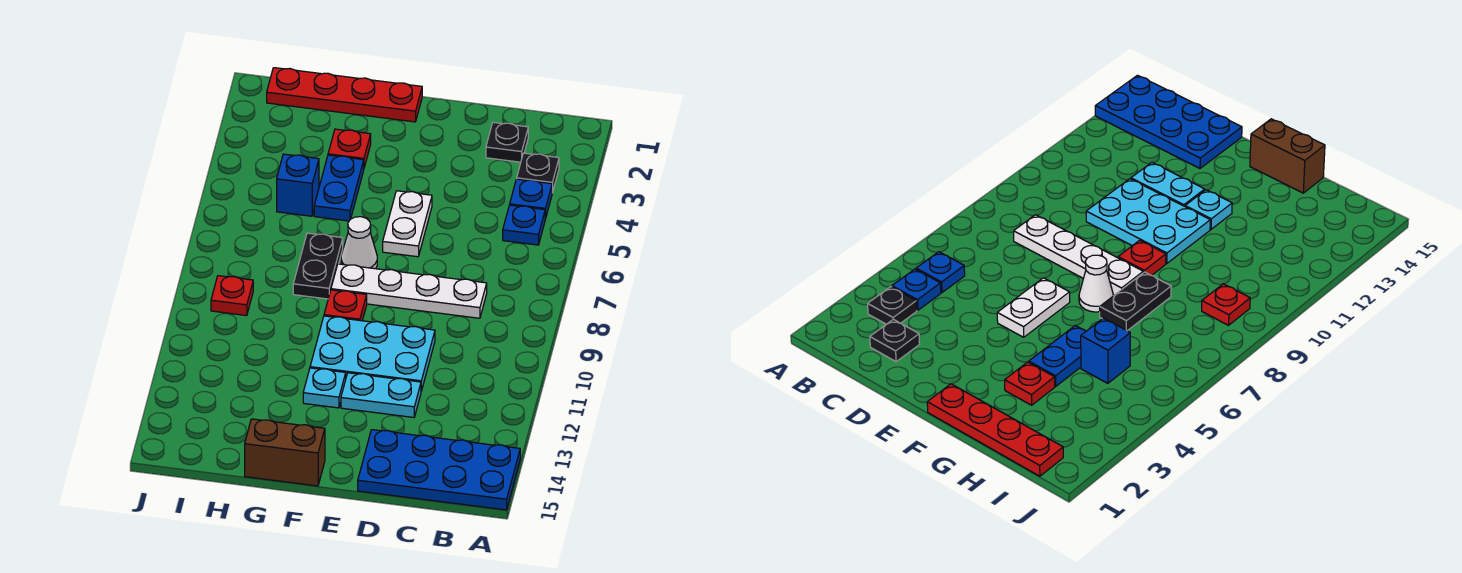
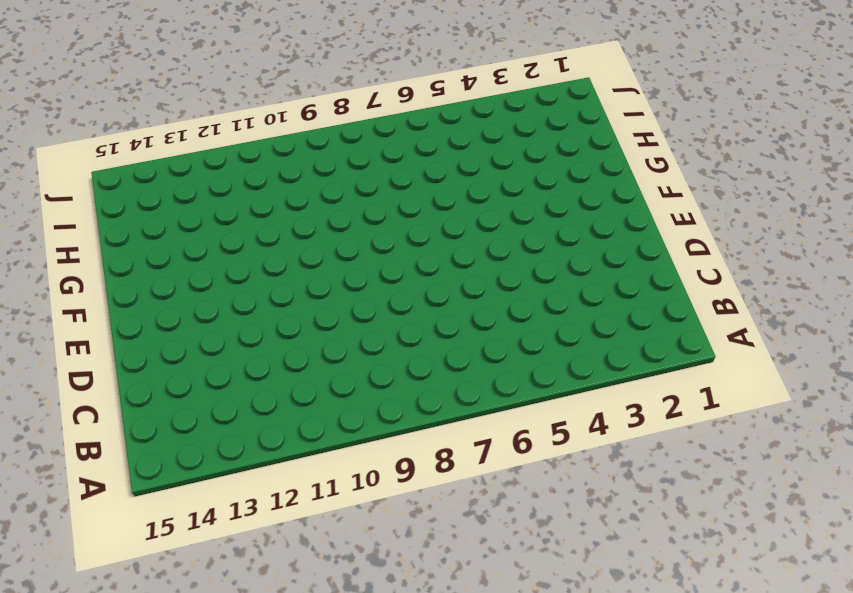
none -> blue plate A14:D15 level 1
none -> black plate B3 level 1
none -> blue plate B4 level 1

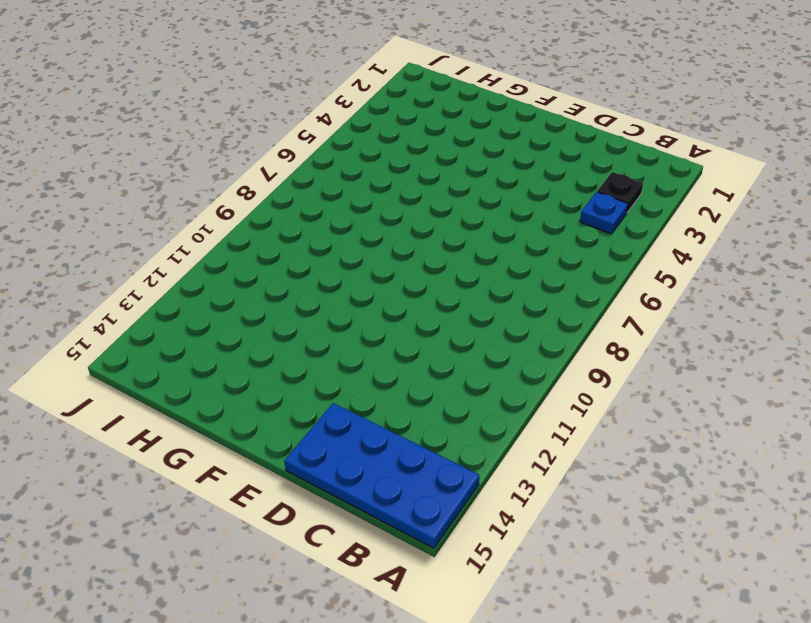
none -> blue plate B5 level 1
none -> black plate C2 level 1
none -> white plate C8:F8 level 1

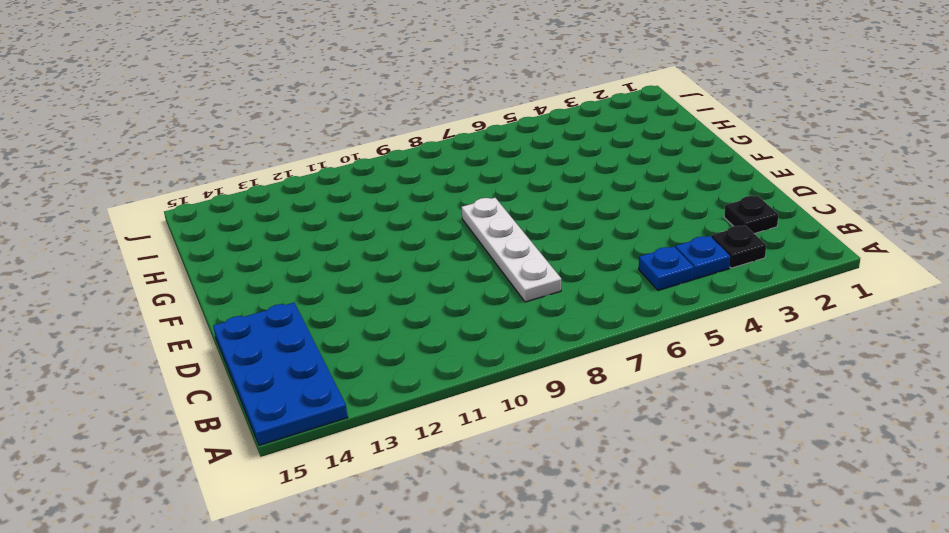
none -> cyan plate D10:F11 level 1
none -> cyan plate D12:E12 level 1
none -> white plate E5:E6 level 1

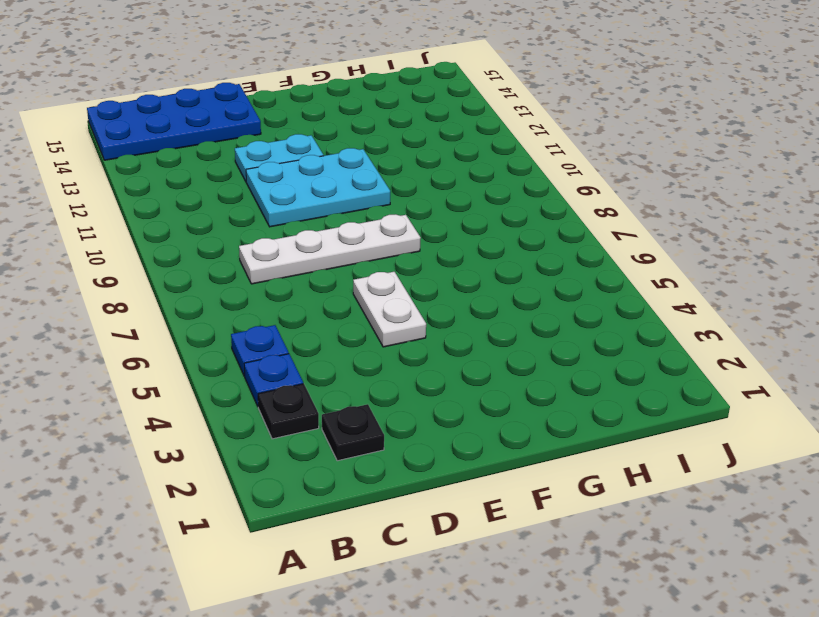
none -> red plate F1:I1 level 1
none -> white cone F7 level 1
none -> red plate F9 level 1

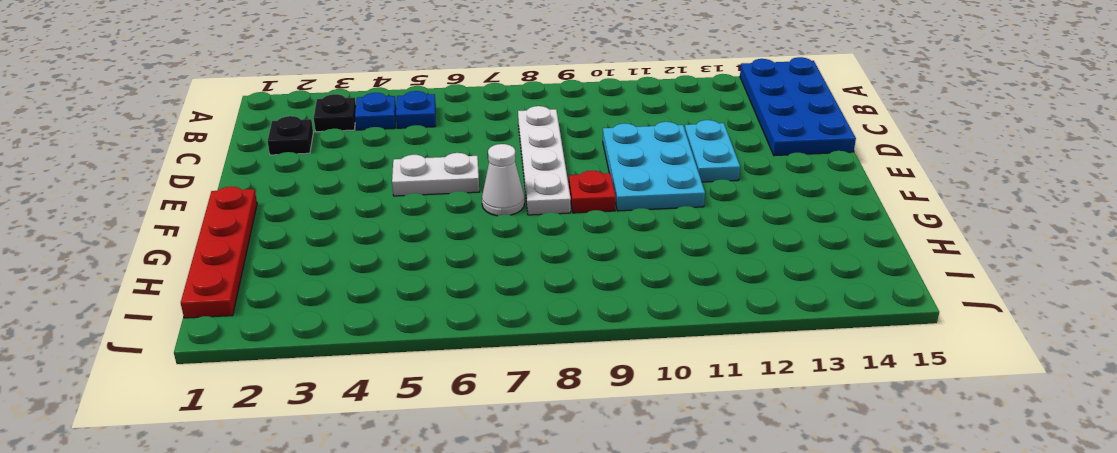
none -> cyan plate F12 level 1
none -> brown brick F15:G15 level 1
none -> red plate G3 level 1

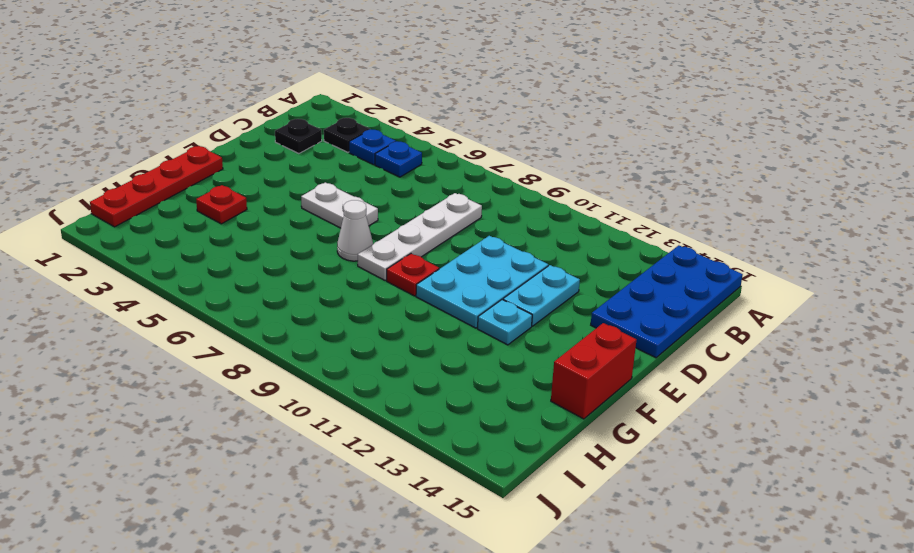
red brick F15:G15 level 1 -> brown brick F15:G15 level 1
none -> blue plate G4:G5 level 1
none -> black plate G7:G8 level 1
none -> blue brick H5 level 1

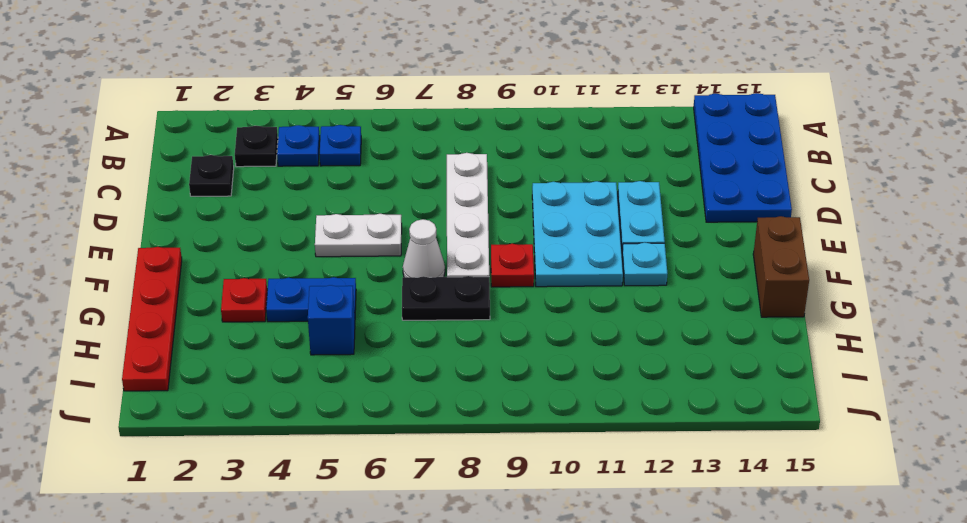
none -> red plate I9 level 1

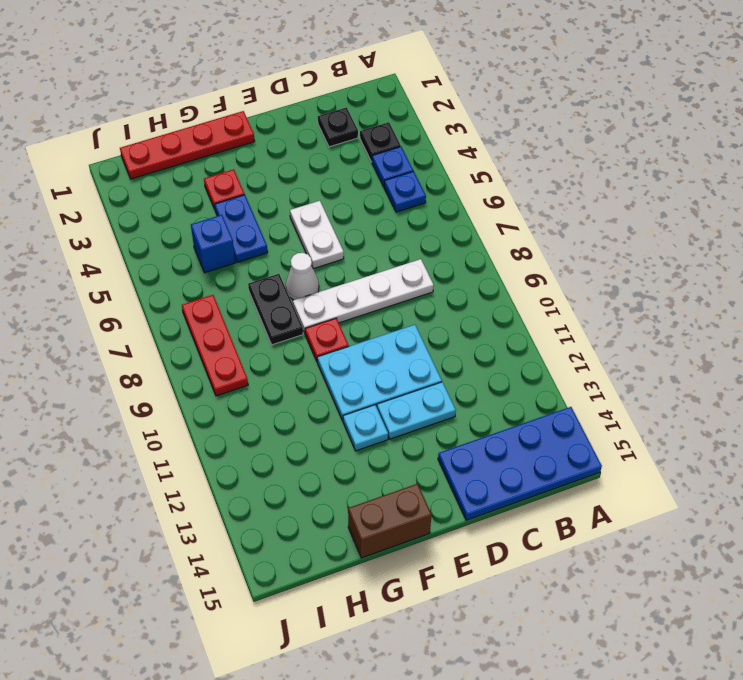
red plate I7:I9 level 1 -> red plate I9 level 1

